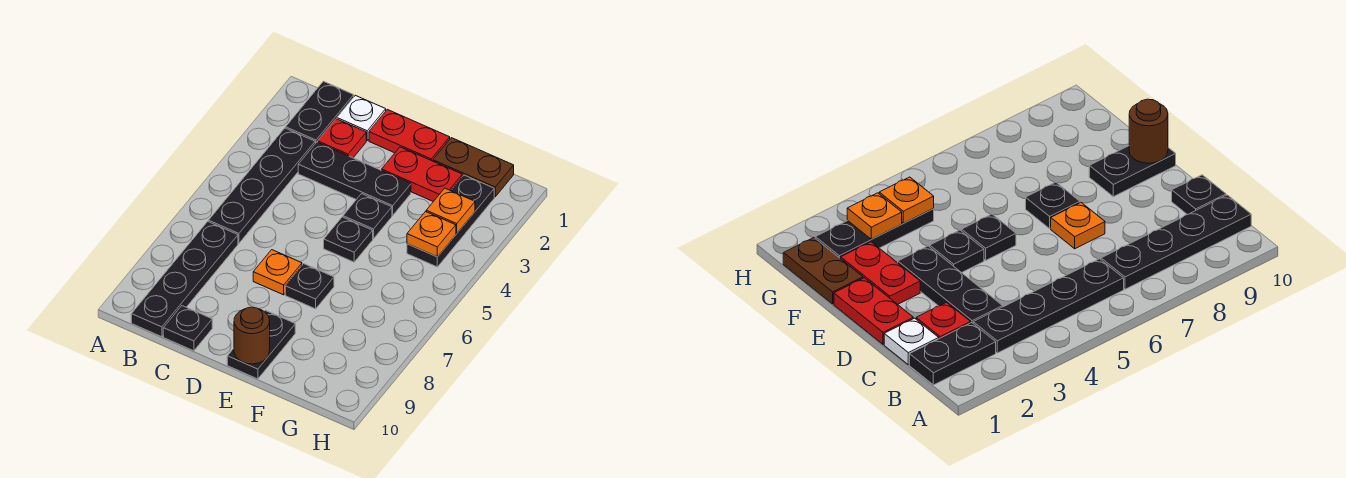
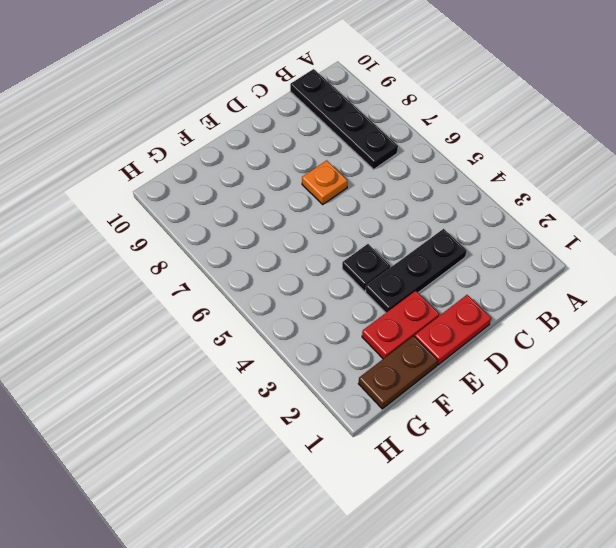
none -> black plate B1:B2 level 1
none -> black plate B3:B6 level 1
none -> white plate C1 level 1

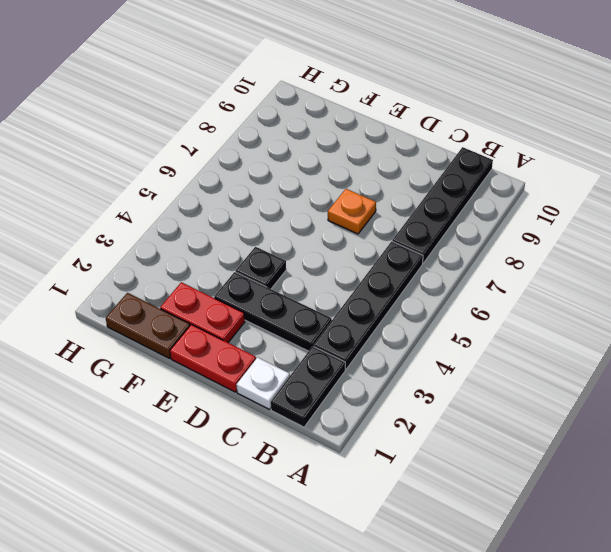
none -> red plate C2 level 1
none -> black plate C10 level 1
none -> black plate E5 level 1

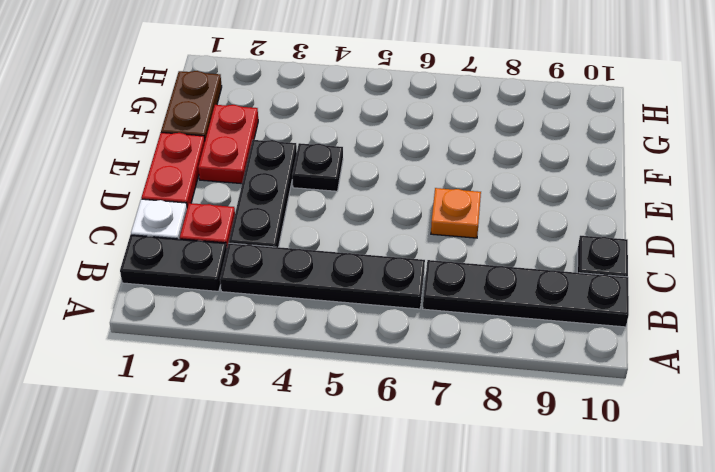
none -> black plate E5 level 1
none -> black plate E7 level 1
none -> black plate E9:E10 level 1

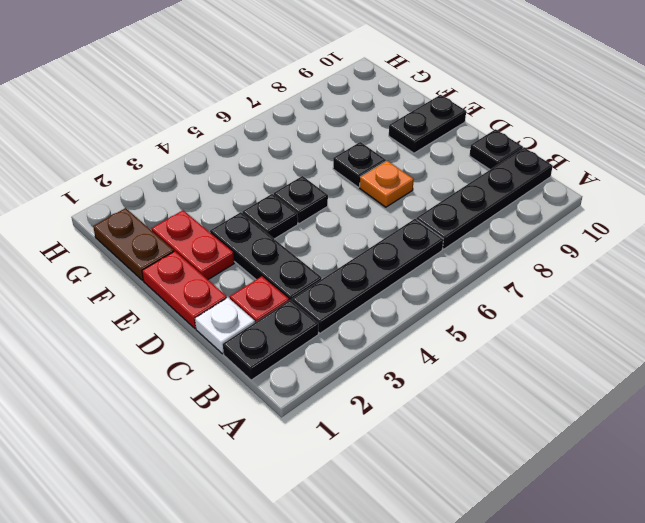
none -> black plate G2:G4 level 1
none -> brown round brick E10 level 2
none -> orange plate G3 level 2

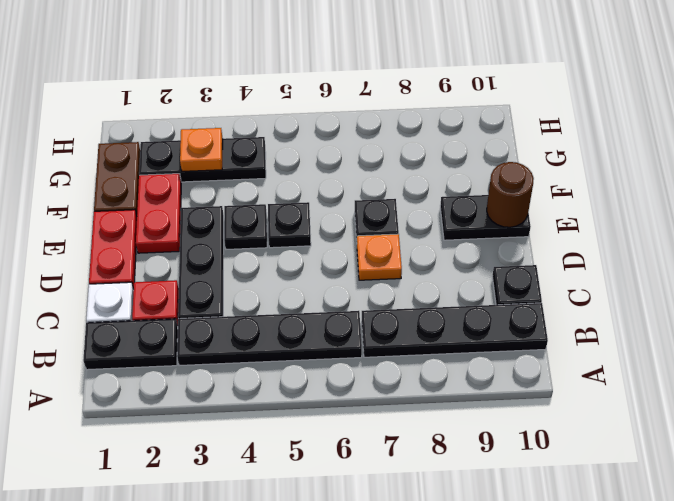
none -> orange plate G4 level 2

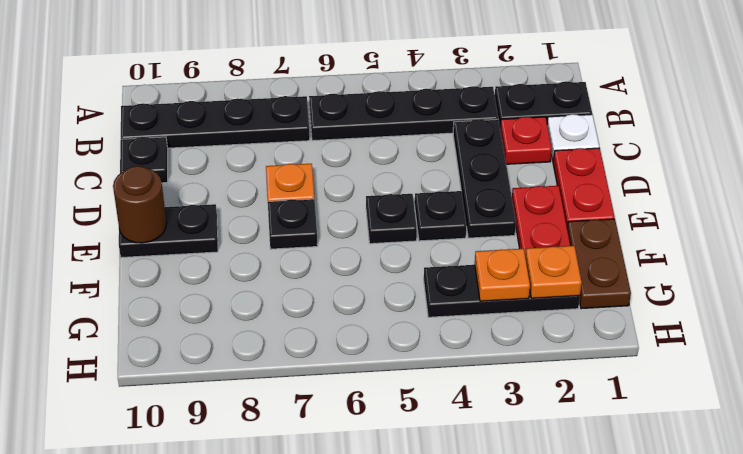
orange plate G2 level 2 -> orange plate G4 level 2

